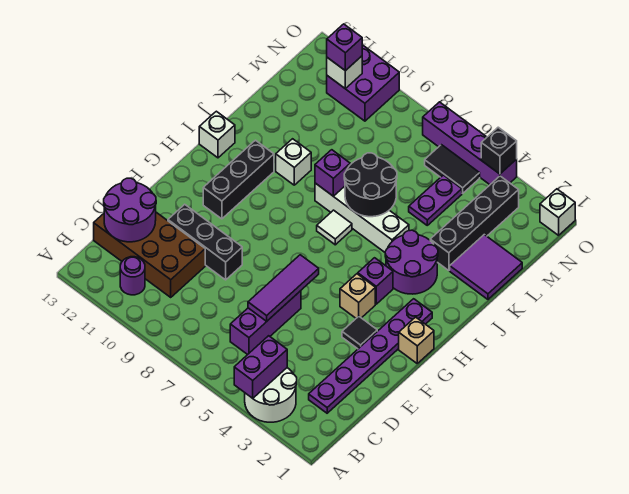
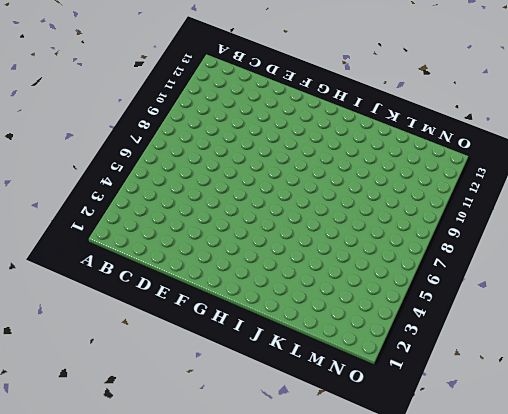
none -> white round brick A3:B4 level 1
none -> purple round brick B11 level 1
none -> purple plate C2:H2 level 1
none -> purple brick C6:E6 level 1

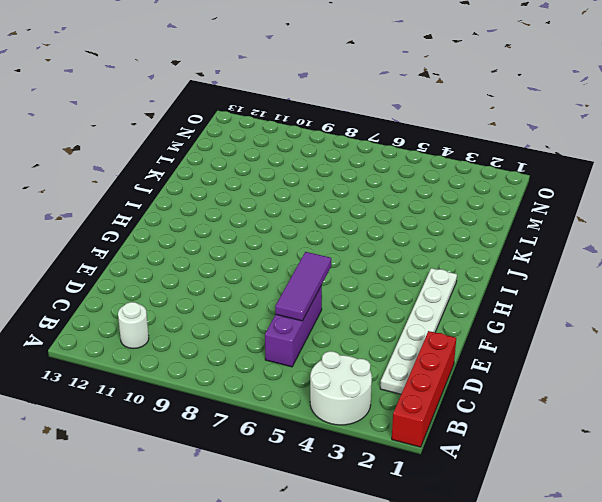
red brick A1:D1 level 1 -> none
white round brick B11 level 1 -> purple round brick B11 level 1
white plate C2:H2 level 1 -> purple plate C2:H2 level 1
none -> brown brick C10:D13 level 1
none -> black brick E9:E11 level 1
none -> black tile F3 level 1
none -> tan brick G1 level 1

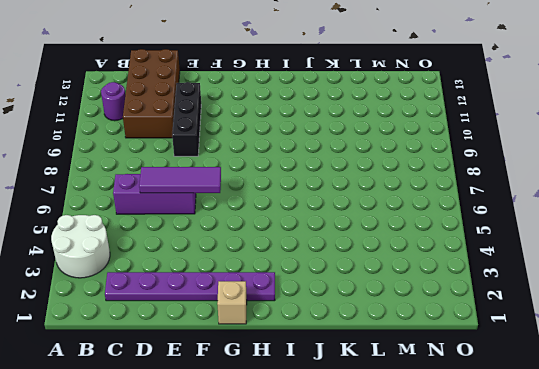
none -> black tile F3 level 1
none -> tan brick G4 level 1
none -> black brick G11:I11 level 1
none -> purple brick H4 level 1

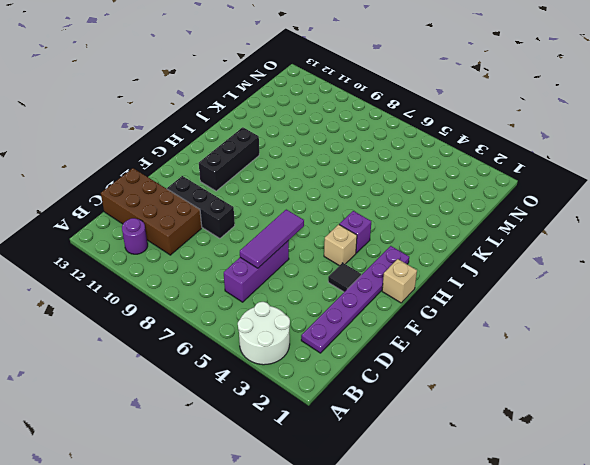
none -> purple round brick I3:J4 level 1
none -> white tile I7 level 1
none -> white brick I13 level 1
none -> white brick J5:J8 level 1

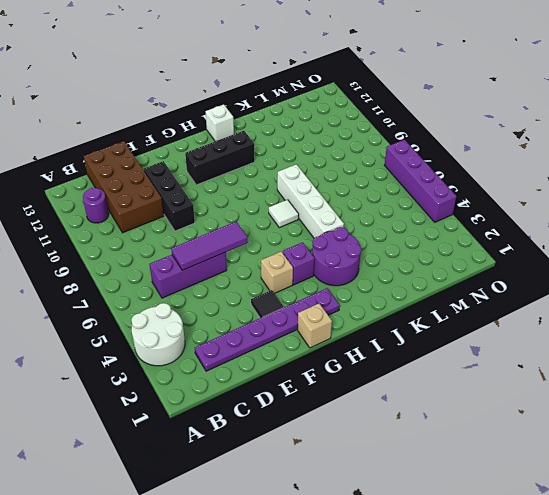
none -> white brick J10 level 1
none -> purple tile K1:L2 level 1
none -> black brick K3:N3 level 1
none -> purple plate L5:M5 level 1

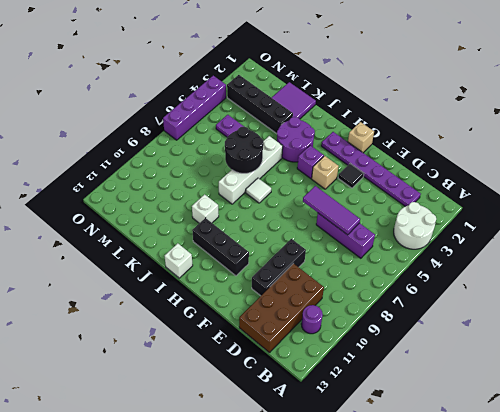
none -> black tile N5:N6 level 1
none -> purple brick N10:O11 level 1
none -> white brick O1 level 1
none -> purple brick A4:B4 level 2

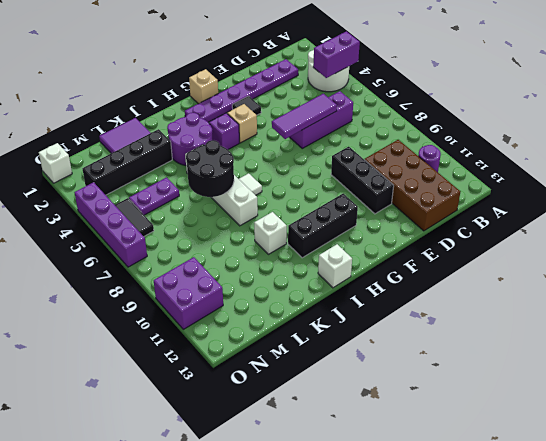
none -> purple round brick C12:D13 level 2
none -> purple brick J8 level 2
none -> white brick N11 level 2
none -> black brick O4 level 2

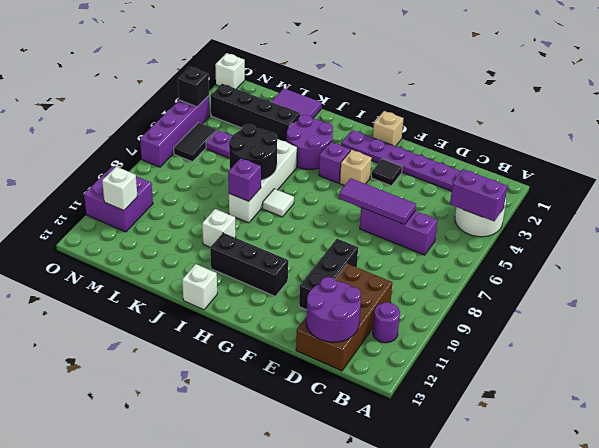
none -> purple brick N11 level 3

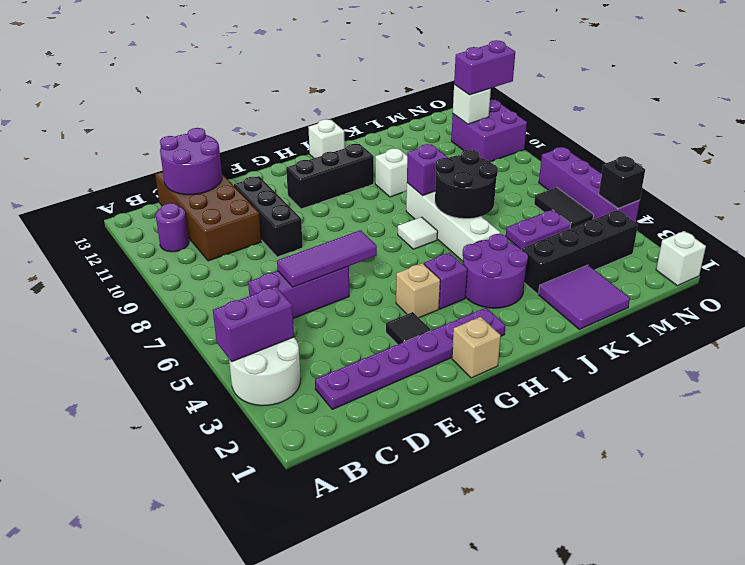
purple brick N11:O11 level 3 -> purple brick N11 level 3

